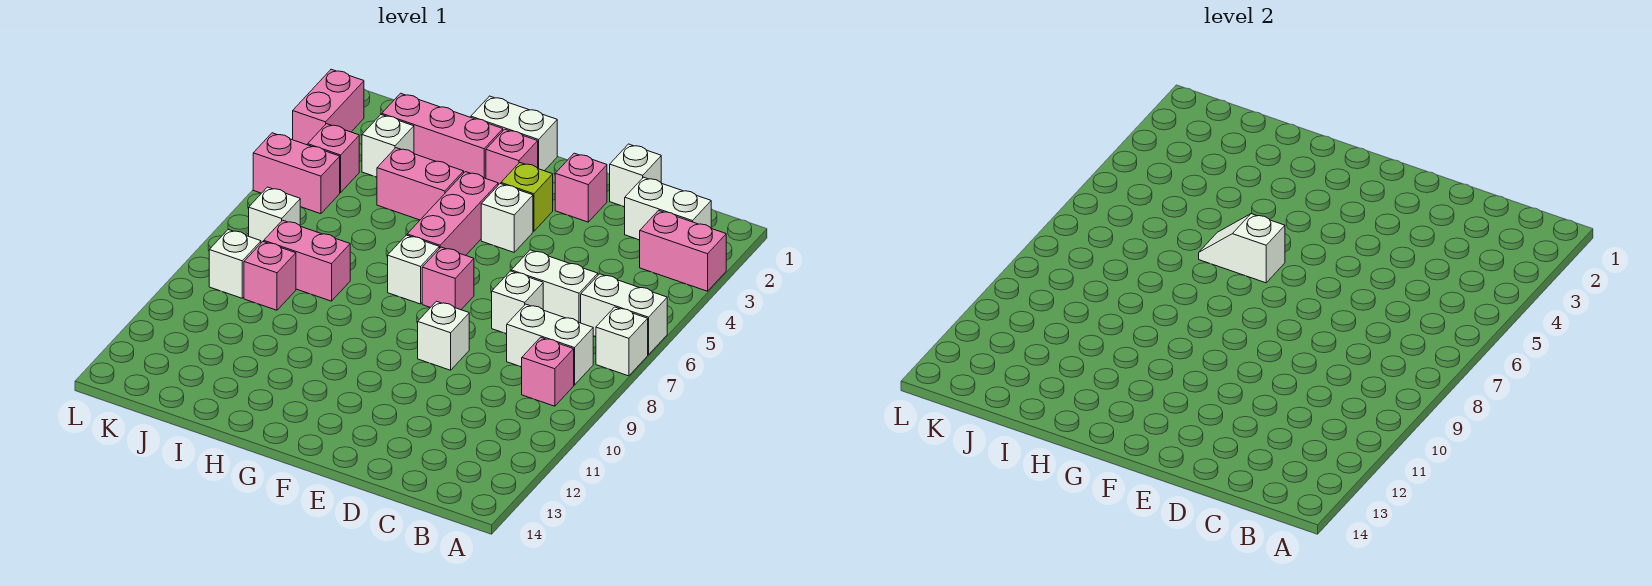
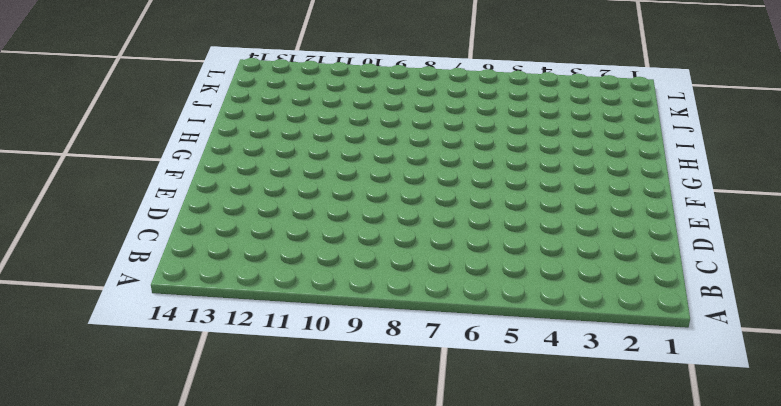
none -> pink brick A3:B3 level 1
none -> white brick A6:B6 level 1
none -> white brick A7 level 1

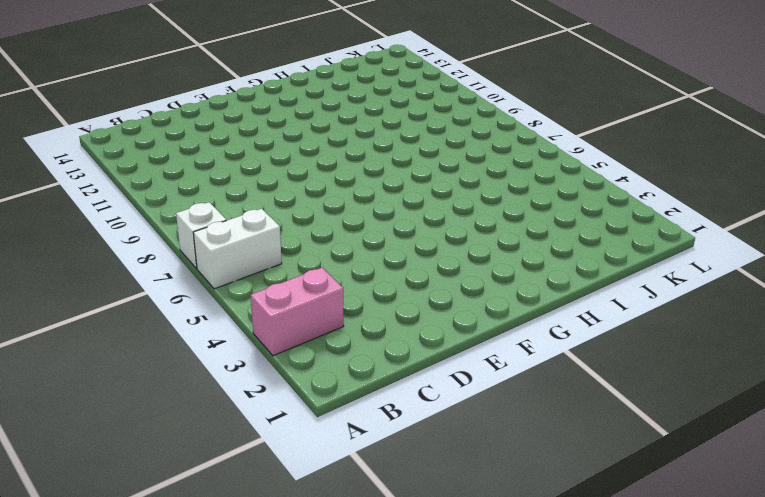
none -> white brick B2:C2 level 1
none -> white brick B8:C8 level 1
none -> pink brick B9 level 1

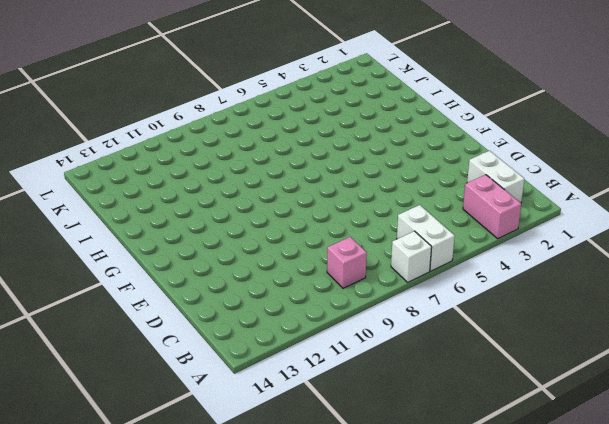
none -> white brick B8:C8 level 1
none -> white brick C6:D6 level 1
none -> white brick D1 level 1

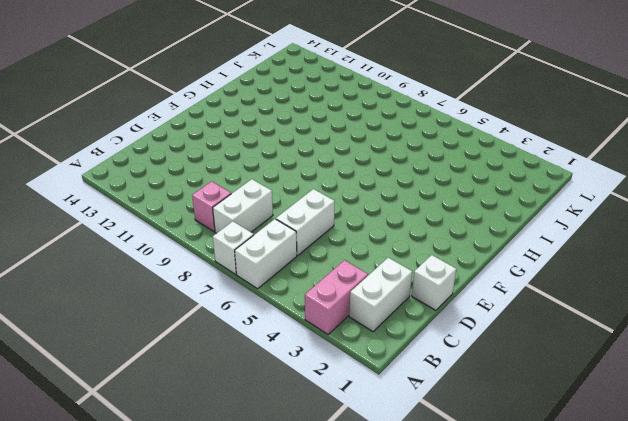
none -> white brick D7 level 1
none -> pink brick E2 level 1
none -> white brick E9 level 1

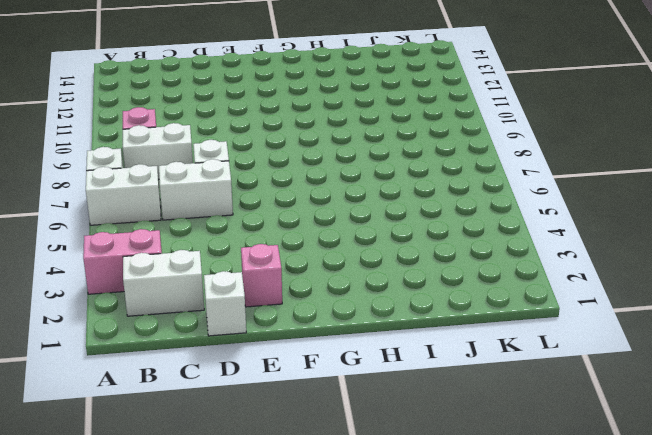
none -> white brick E9 level 1
none -> lime brick F3 level 1
none -> white brick F4 level 1

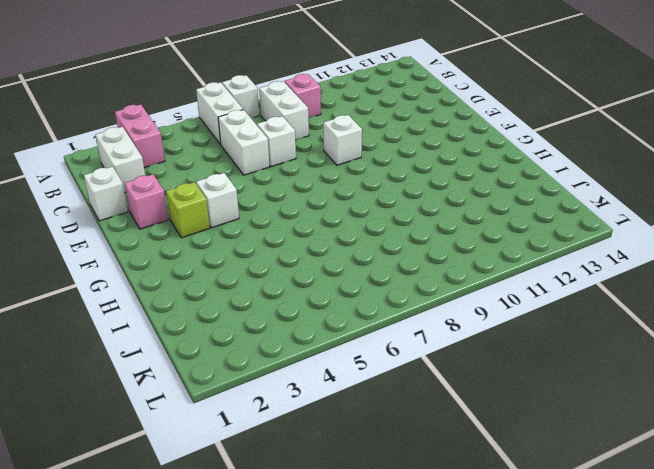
none -> pink brick F7 level 1
none -> white brick G1:H1 level 1
none -> pink brick G2 level 1

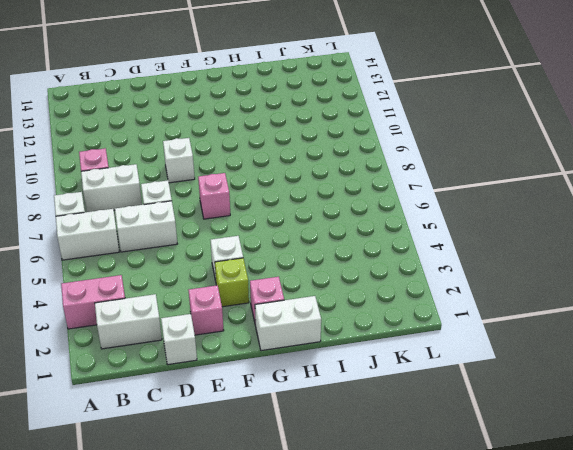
none -> pink brick G4:G6 level 1
none -> white brick G7 level 1
none -> pink brick H2:J2 level 1

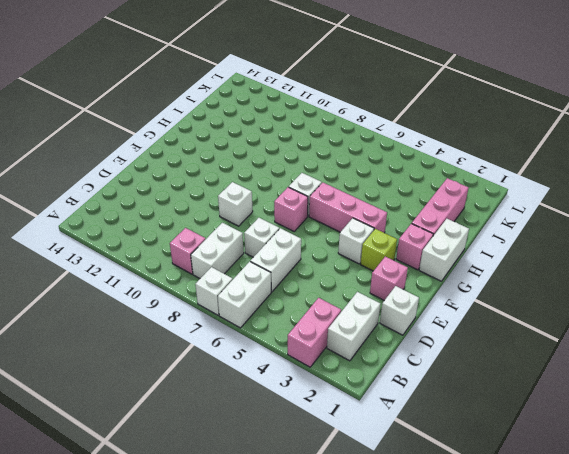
none -> pink brick H4:I4 level 1
none -> pink brick I8:J8 level 1
none -> white brick J3 level 1

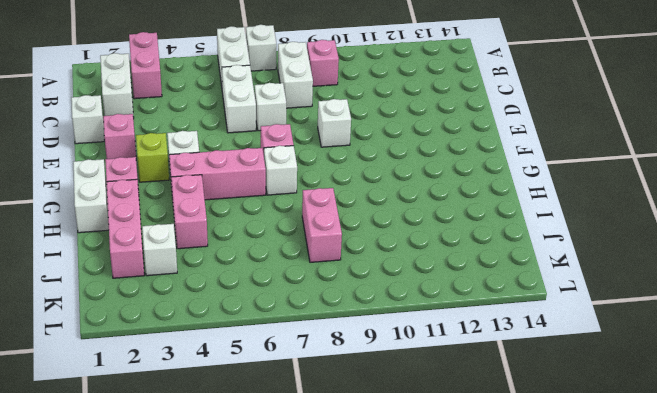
none -> pink brick J9 level 1
none -> pink brick K4 level 1
none -> pink brick K5:L5 level 1

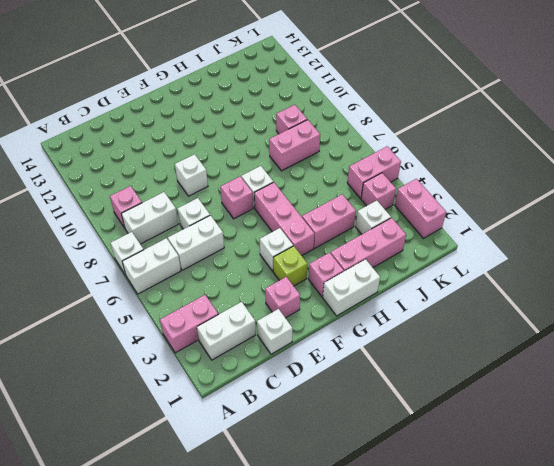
none -> white brick K7 level 1
none -> white brick K9 level 1
none -> white slope G6:H6 level 2 top G

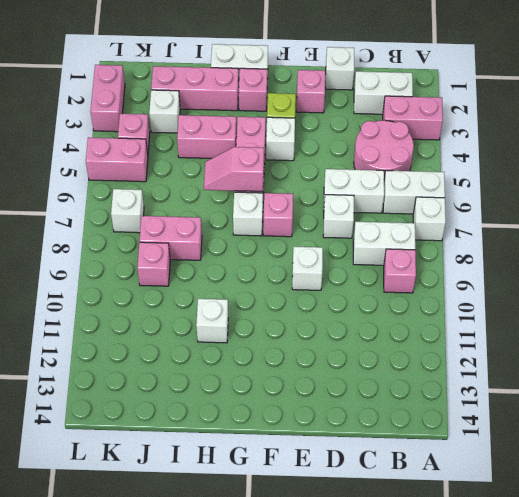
pink round brick B4:C5 level 1 -> none
pink slope G6:H6 level 2 top G -> white slope G6:H6 level 2 top G
white brick H11 level 1 -> white brick K9 level 1

